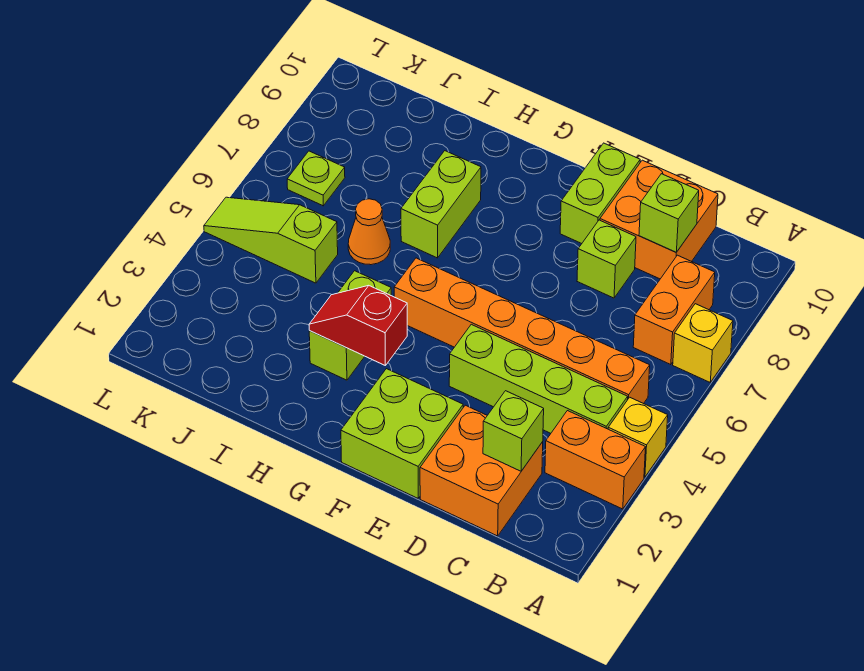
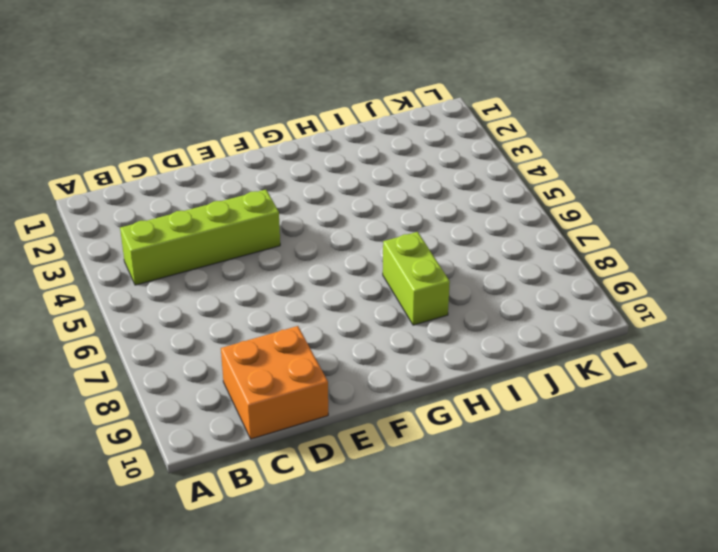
none -> orange brick A3:B3 level 1
none -> yellow brick A4 level 1
none -> yellow brick A7 level 1

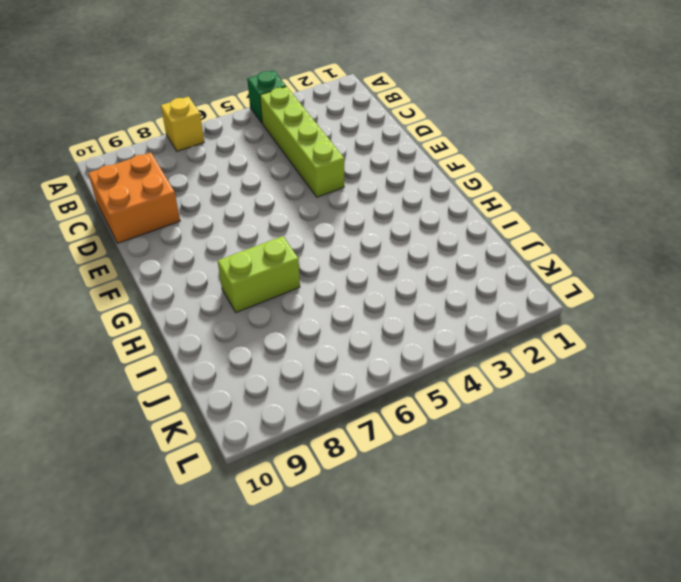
green brick A4 level 1 -> yellow brick A4 level 1
none -> orange brick A3:B3 level 1
none -> orange brick B5:G5 level 1
none -> orange brick B7:B8 level 1

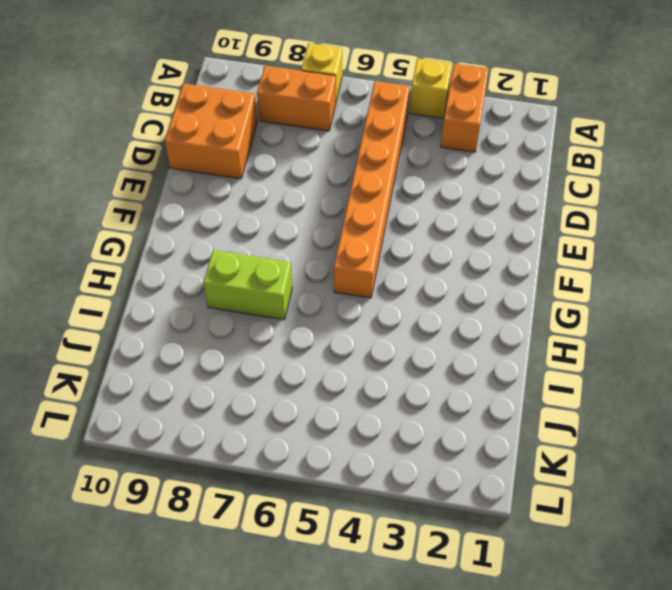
none -> lime brick B4:E4 level 1
none -> orange brick C1:D2 level 1
none -> lime brick D8 level 1

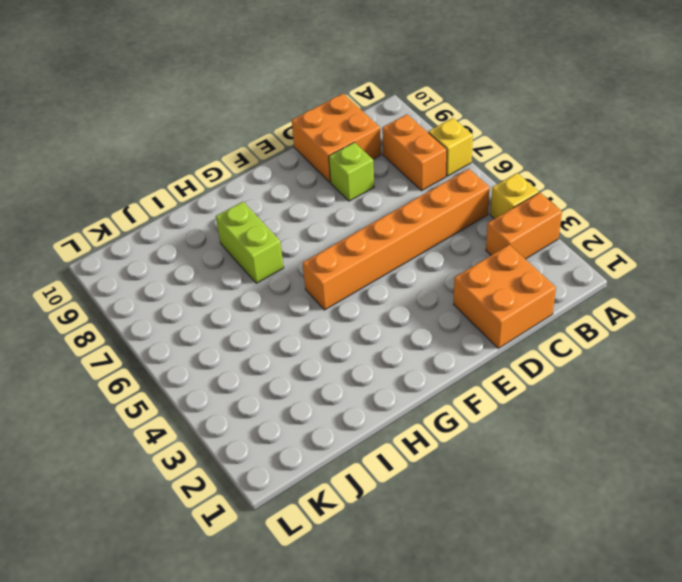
none -> lime brick B4:E4 level 1
none -> lime brick E1:F2 level 1
none -> lime brick E9:E10 level 1

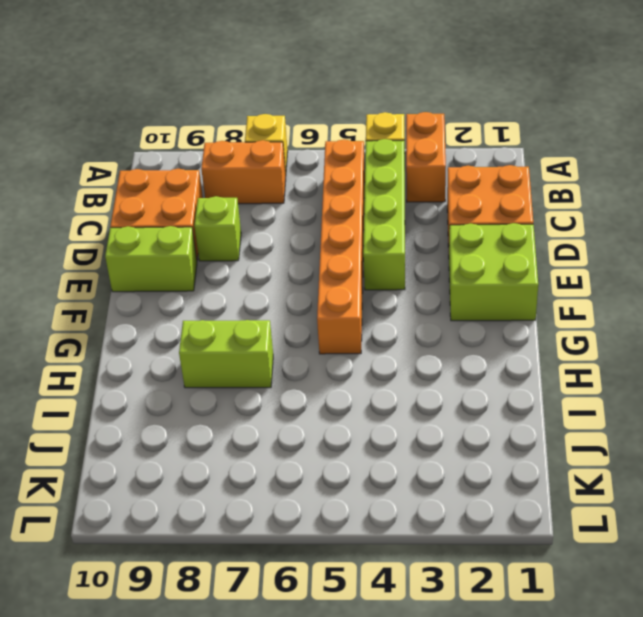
none -> lime brick H3:H4 level 1
none -> orange cone I6 level 1
none -> lime slope J5:L5 level 1 top J

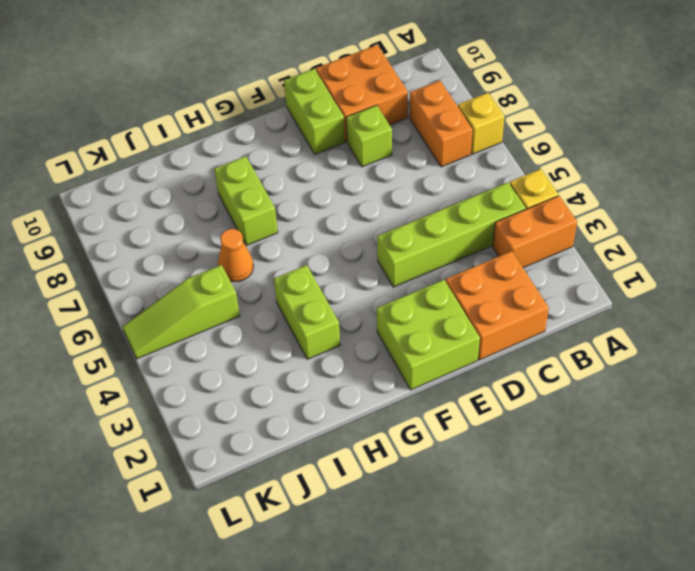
none -> orange brick B5:G5 level 1
none -> lime plate K7 level 1
none -> lime brick C2 level 2

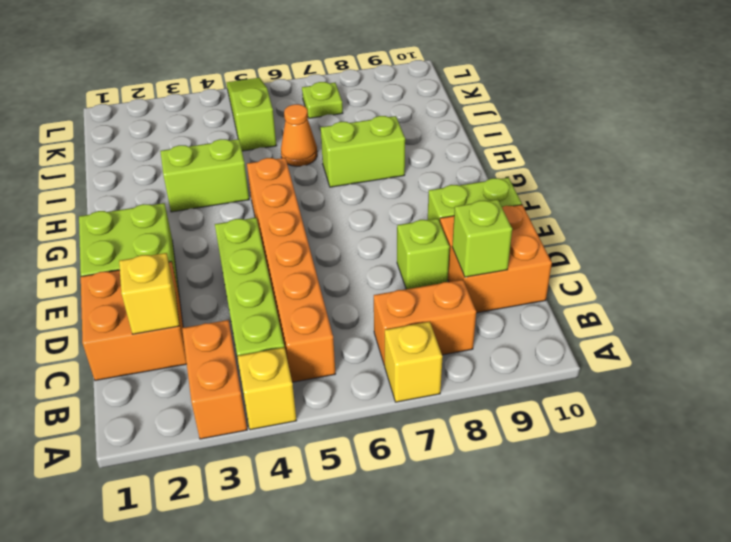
yellow brick C2 level 2 -> lime brick C2 level 2
none -> red slope G3:H3 level 2 top G

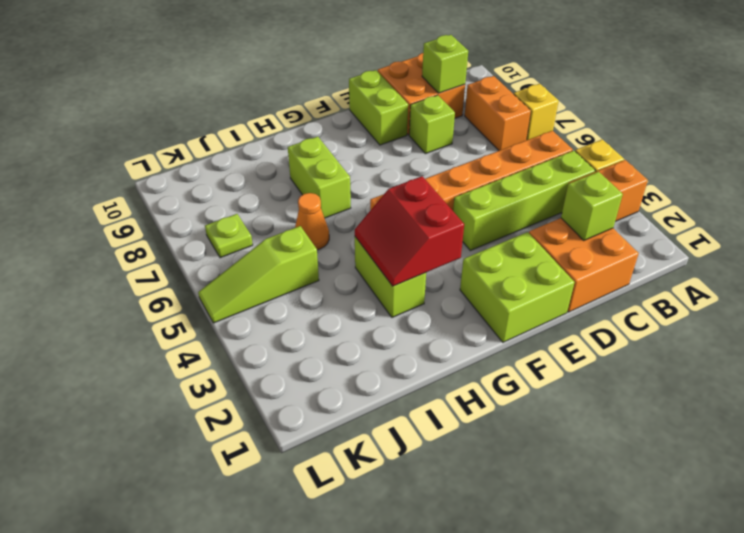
red slope G3:H4 level 2 top G -> red slope G3:H3 level 2 top G

